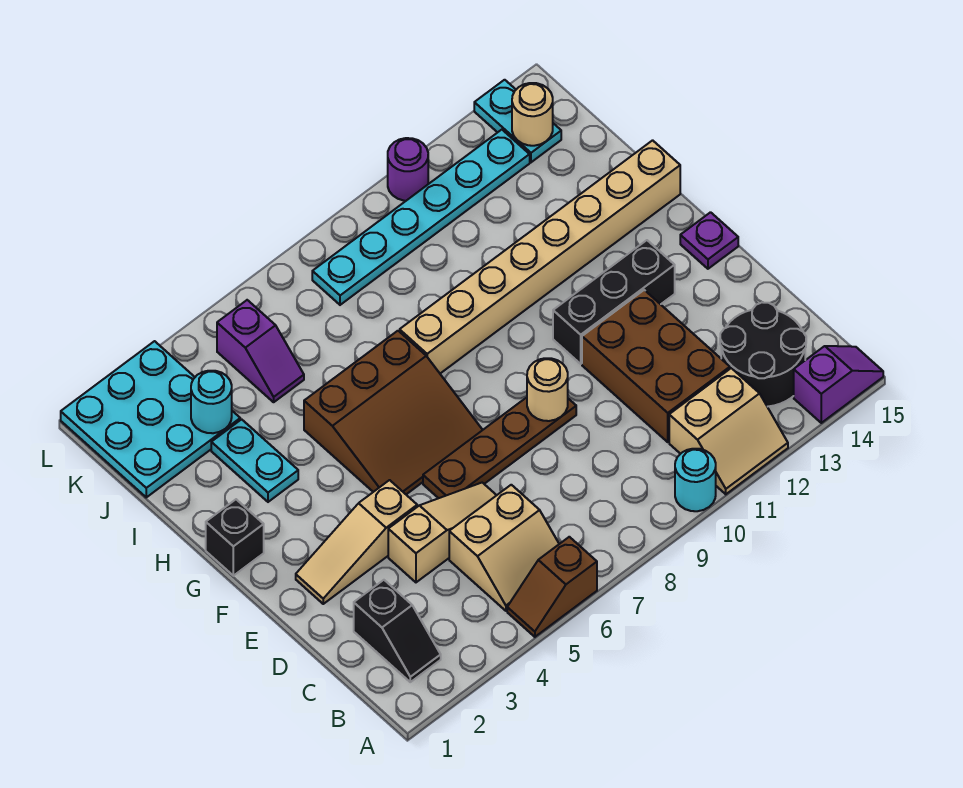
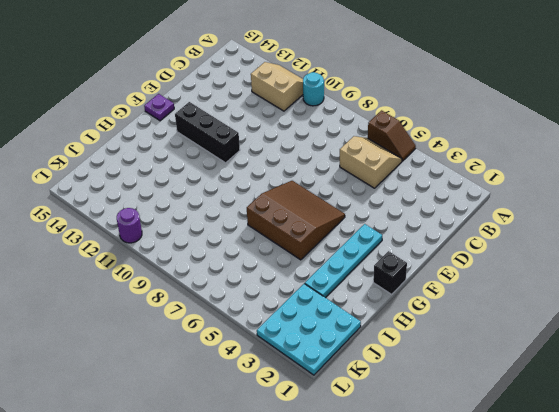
cyan plate F3:I3 level 1 -> cyan plate H3:I3 level 1
none -> purple slope A14:A15 level 1 top 14
none -> black slope B2:C2 level 1 top C
none -> black round brick B13:C14 level 1

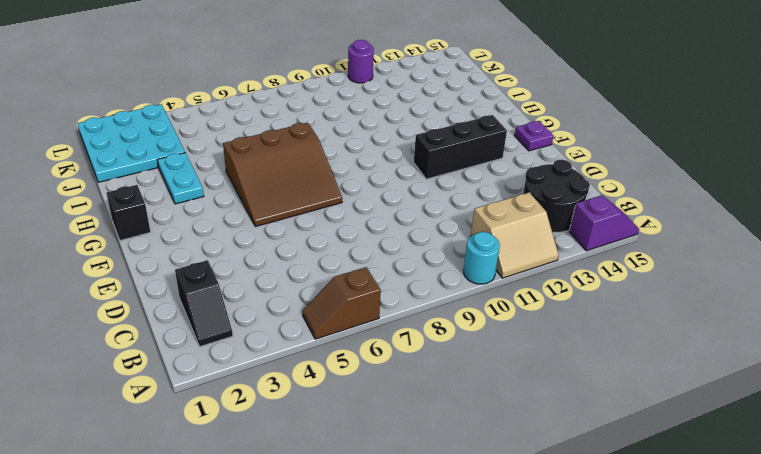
none -> tan slope B5:C6 level 1 top C
none -> brown brick C11:E12 level 1
none -> tan slope D4:D6 level 1 top 4

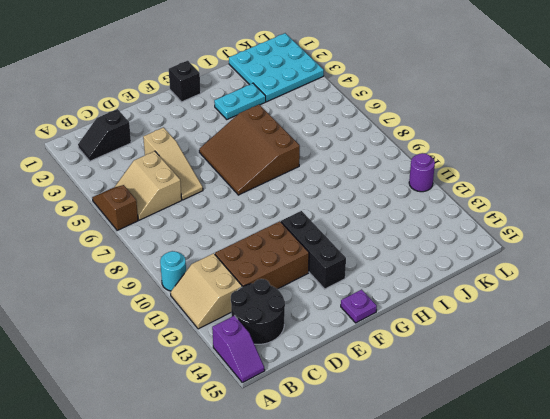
none -> tan slope E2:E4 level 1 top 4
none -> brown plate E6:E9 level 1
none -> tan brick H8:H15 level 1

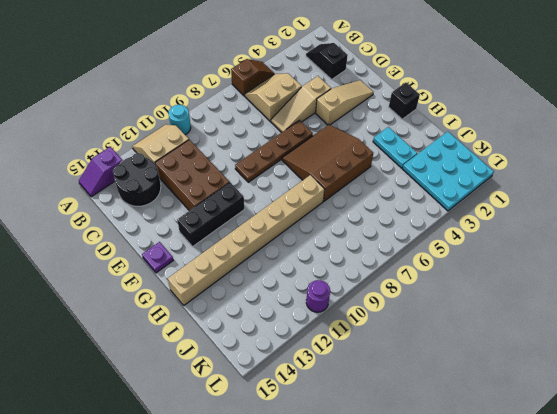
none -> purple slope J5:K5 level 1 top K
none -> cyan plate K8:K13 level 1
none -> cyan plate K14:L14 level 1

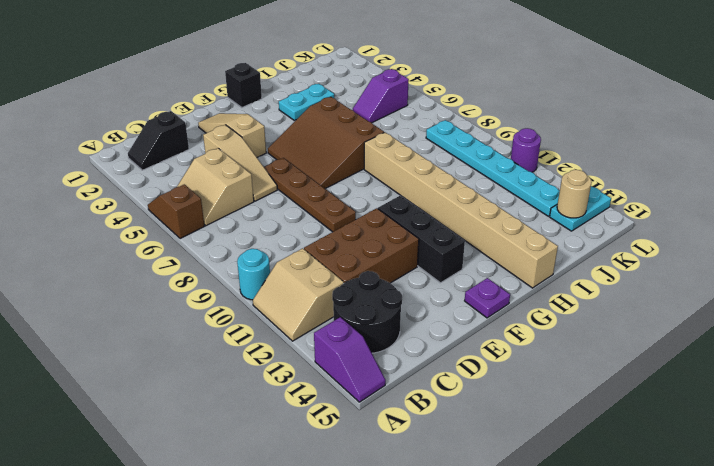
none -> cyan plate J1:L3 level 1
none -> tan round brick E9 level 2
none -> cyan round brick J3 level 2

